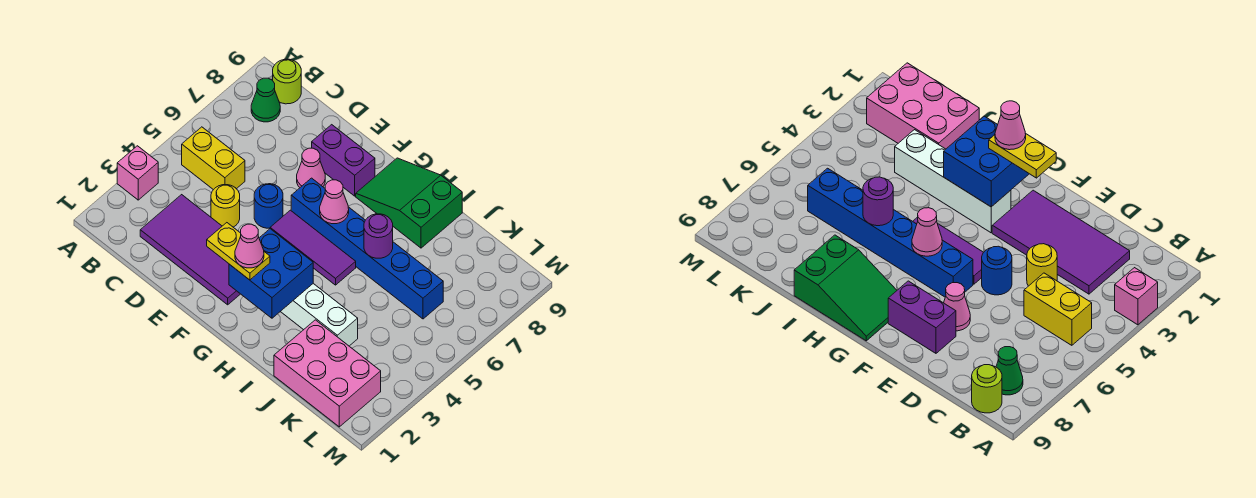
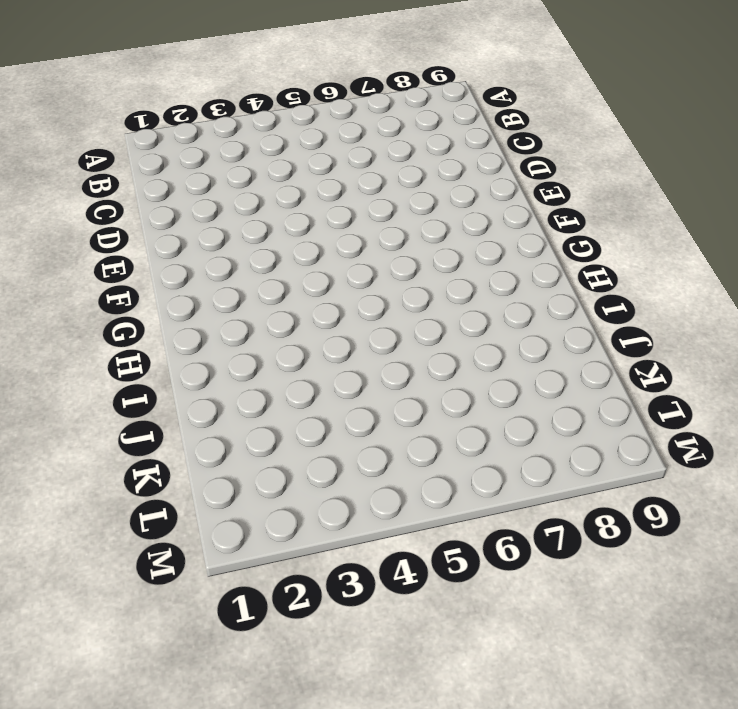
none -> pink brick A3 level 1
none -> yellow brick B5:C5 level 1
none -> green cone B8 level 1

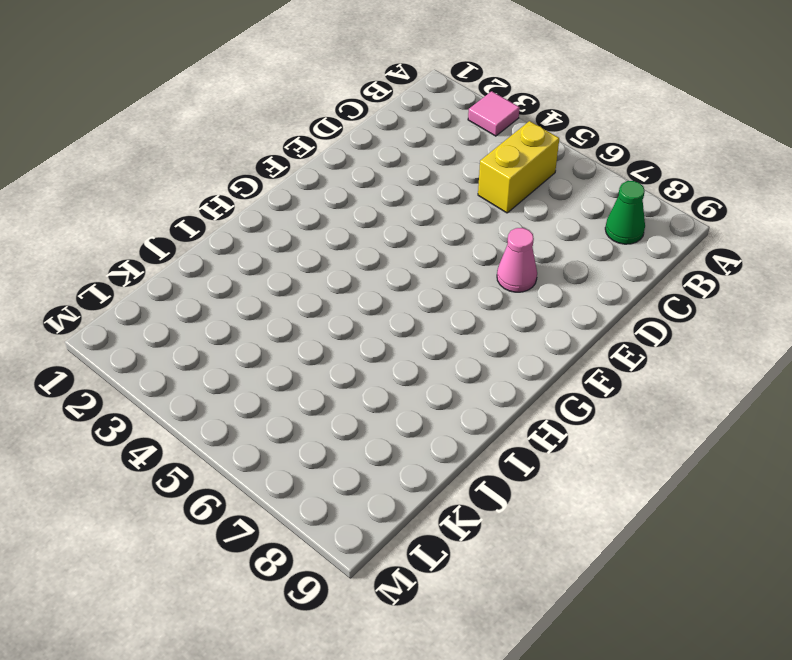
pink tile A3 level 1 -> pink brick A3 level 1
none -> lime round brick B9 level 1
none -> purple tile C2:F3 level 1
none -> yellow round brick D4 level 1

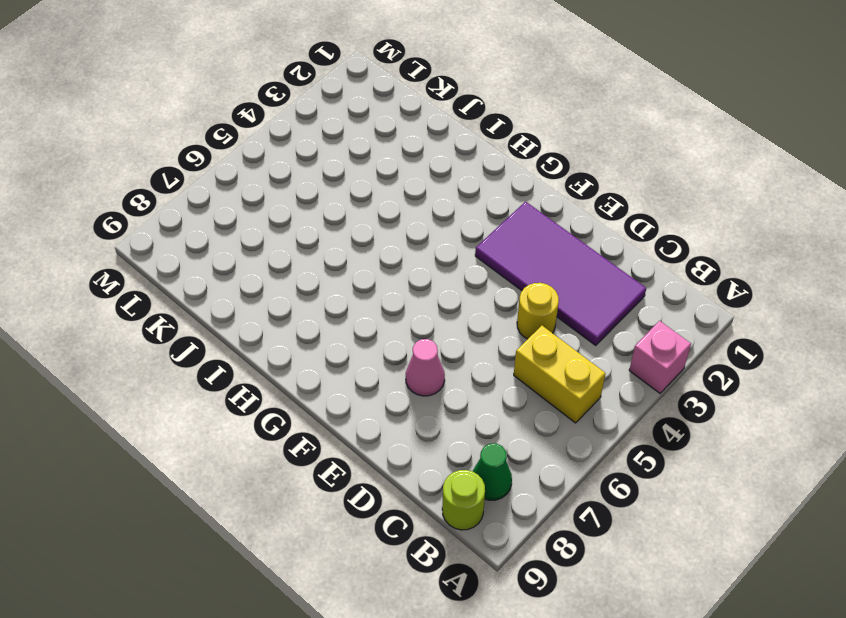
none -> blue round brick E5 level 1
none -> purple brick E8:F8 level 1
none -> purple tile F5:H5 level 1

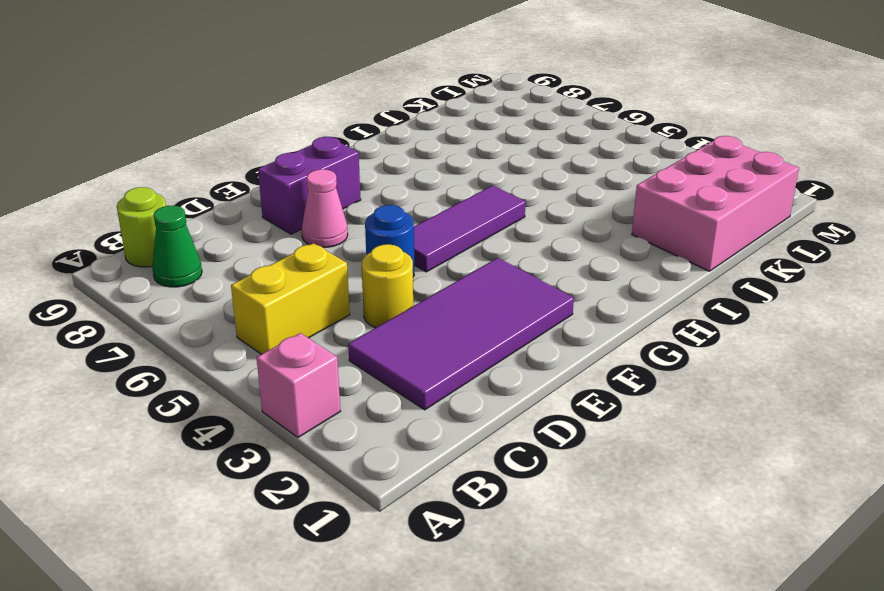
none -> blue brick F6:K6 level 1
none -> white brick G3:J3 level 1
none -> green slope G8:I9 level 1 top I

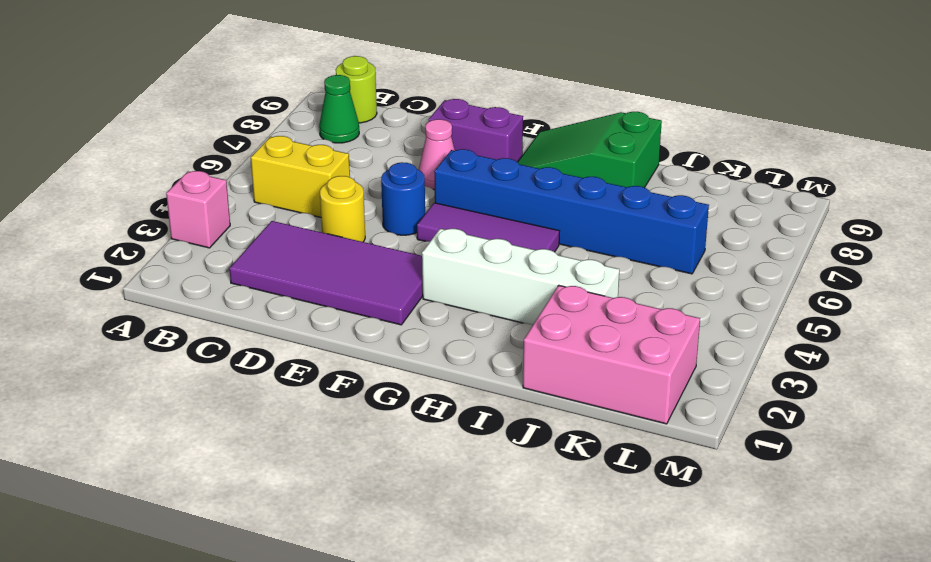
none -> blue brick G2:H3 level 2
none -> pink cone G6 level 2
none -> purple round brick I6 level 2

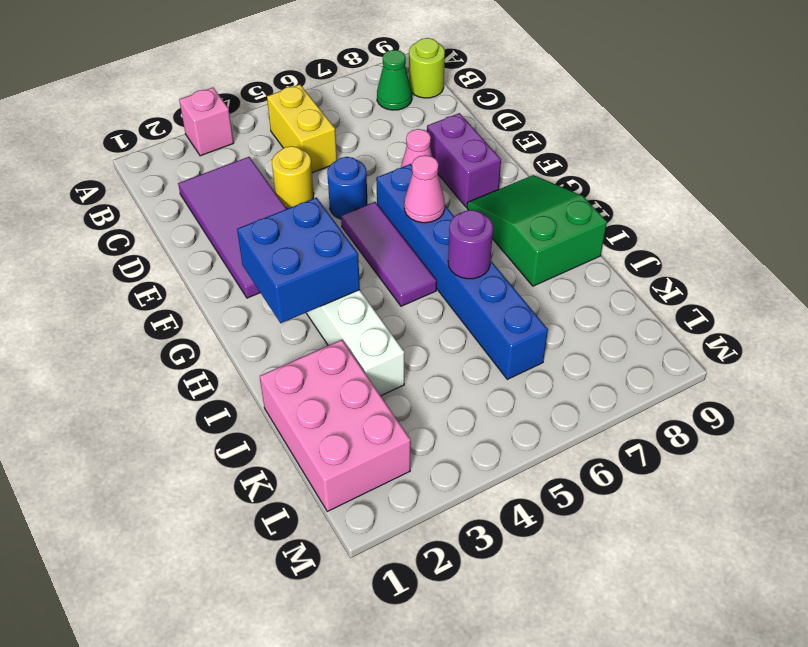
none -> yellow plate F2:G2 level 3
none -> pink cone G2 level 4

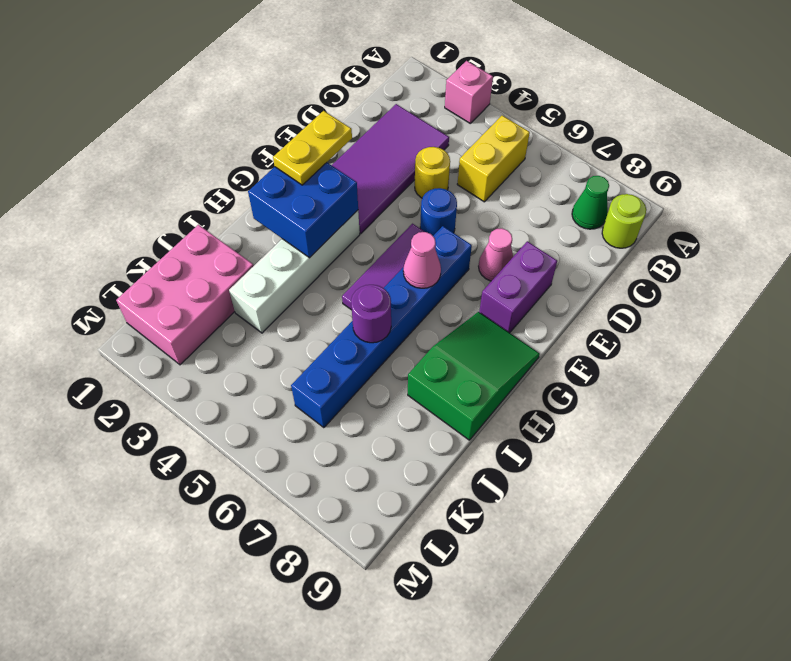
none -> pink cone G2 level 4

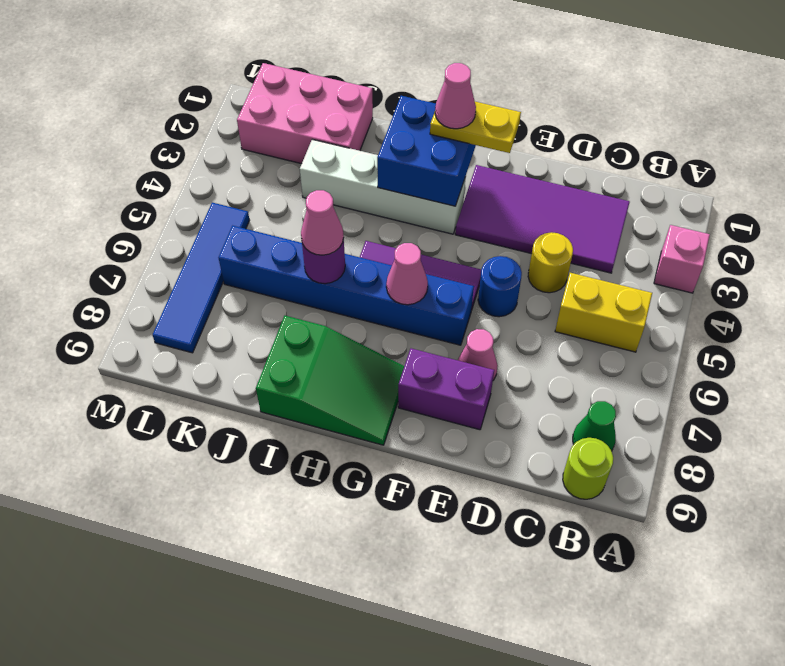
pink cone I6 level 3 -> none
blue tile L5:L8 level 1 -> none

